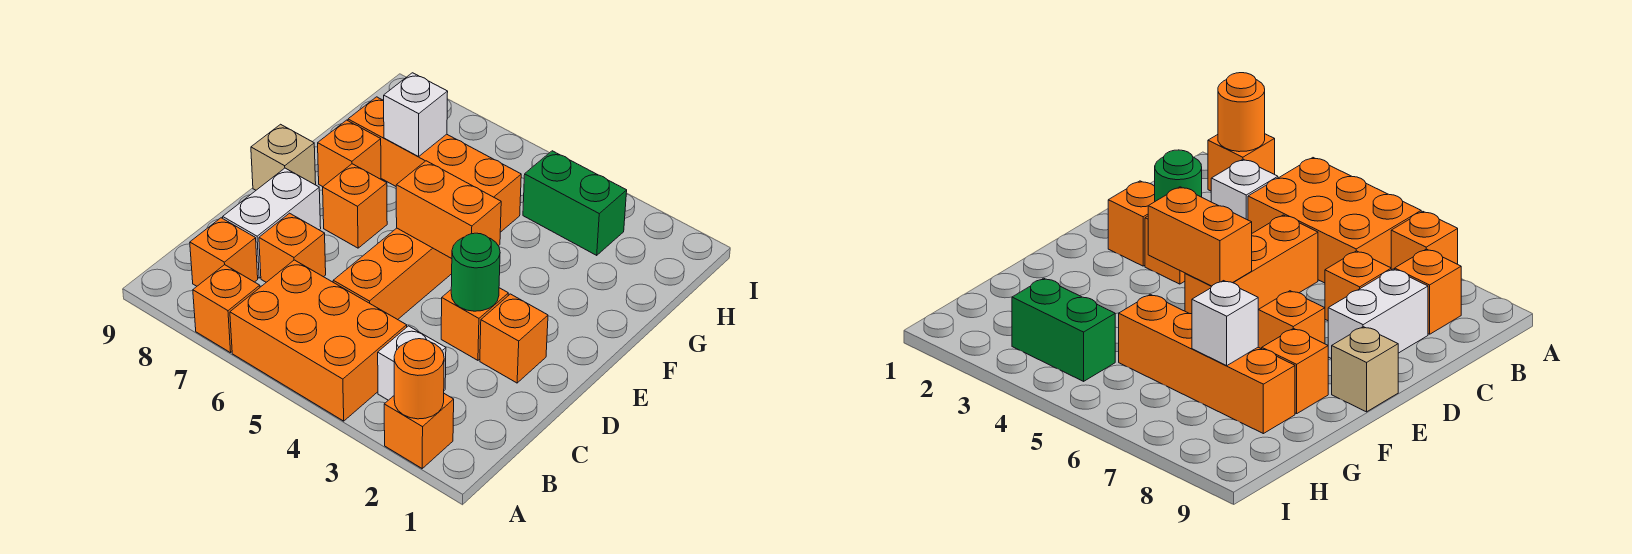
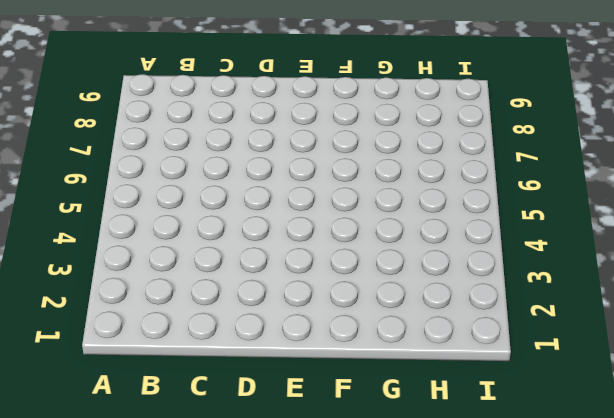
none -> orange brick A2 level 1
none -> orange brick A4:B6 level 1
none -> orange brick A7 level 1

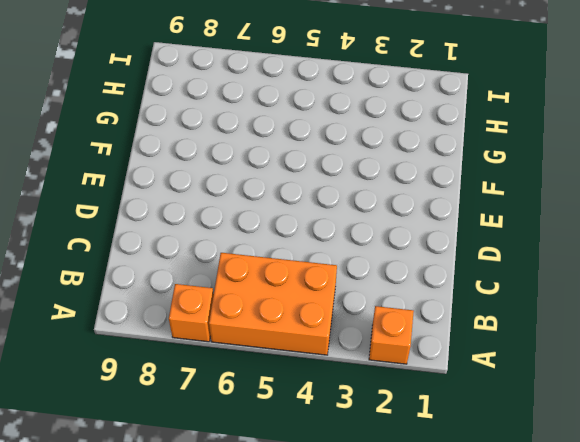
none -> white brick B3 level 1
none -> orange brick B8 level 1
none -> orange brick C5:E5 level 1

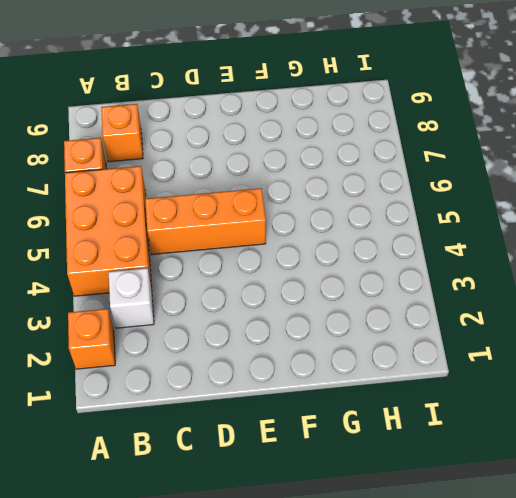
none -> orange brick C7 level 1
none -> white brick C8:D8 level 1
none -> orange brick D2 level 1

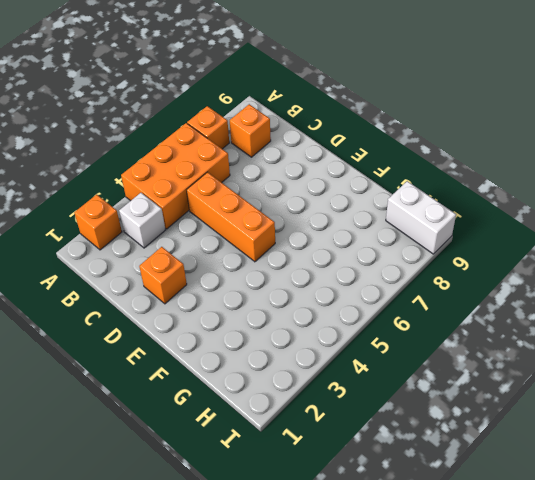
white brick H9:I9 level 1 -> white brick C8:D8 level 1
none -> orange brick C7 level 1
none -> orange brick D3 level 1
none -> orange brick E7 level 1

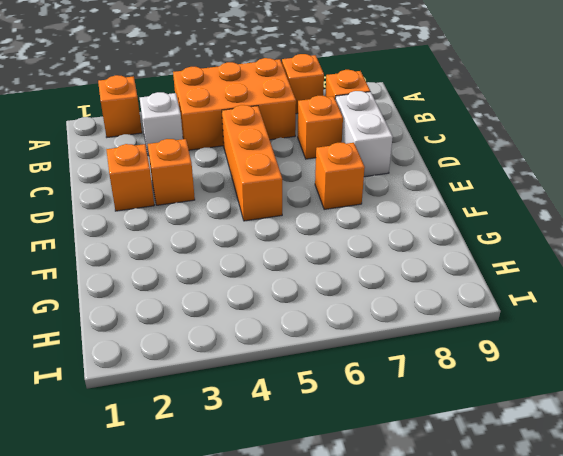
none -> tan brick E9 level 1
none -> orange brick F8 level 1
none -> orange brick G5:G8 level 1

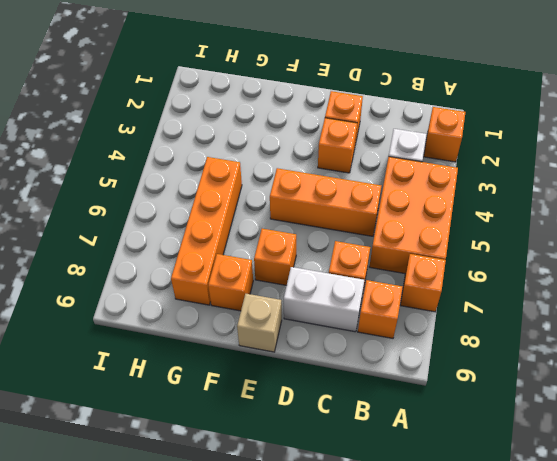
none -> green brick H3:H4 level 1
none -> orange round brick A2 level 2
none -> green round brick D3 level 2

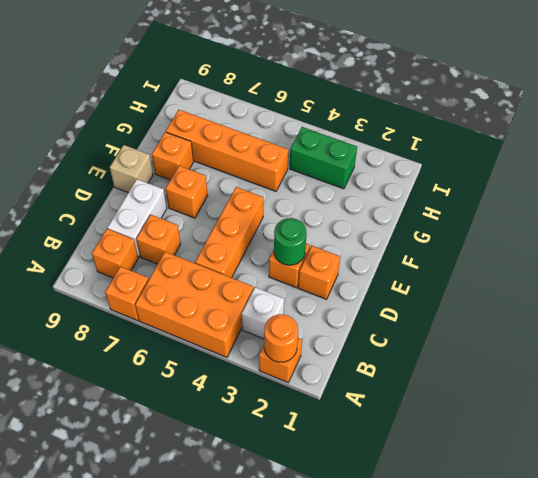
none -> orange brick E4:E5 level 2
none -> white brick G7 level 2

